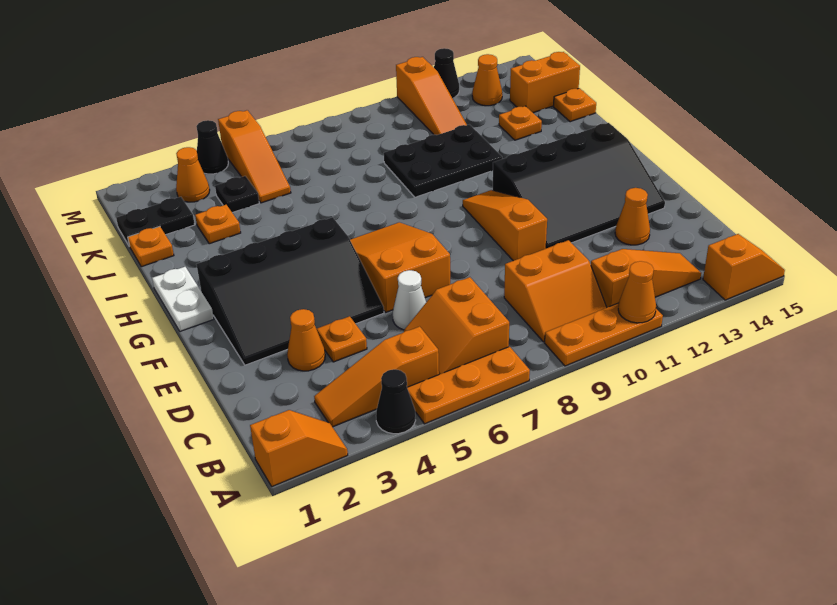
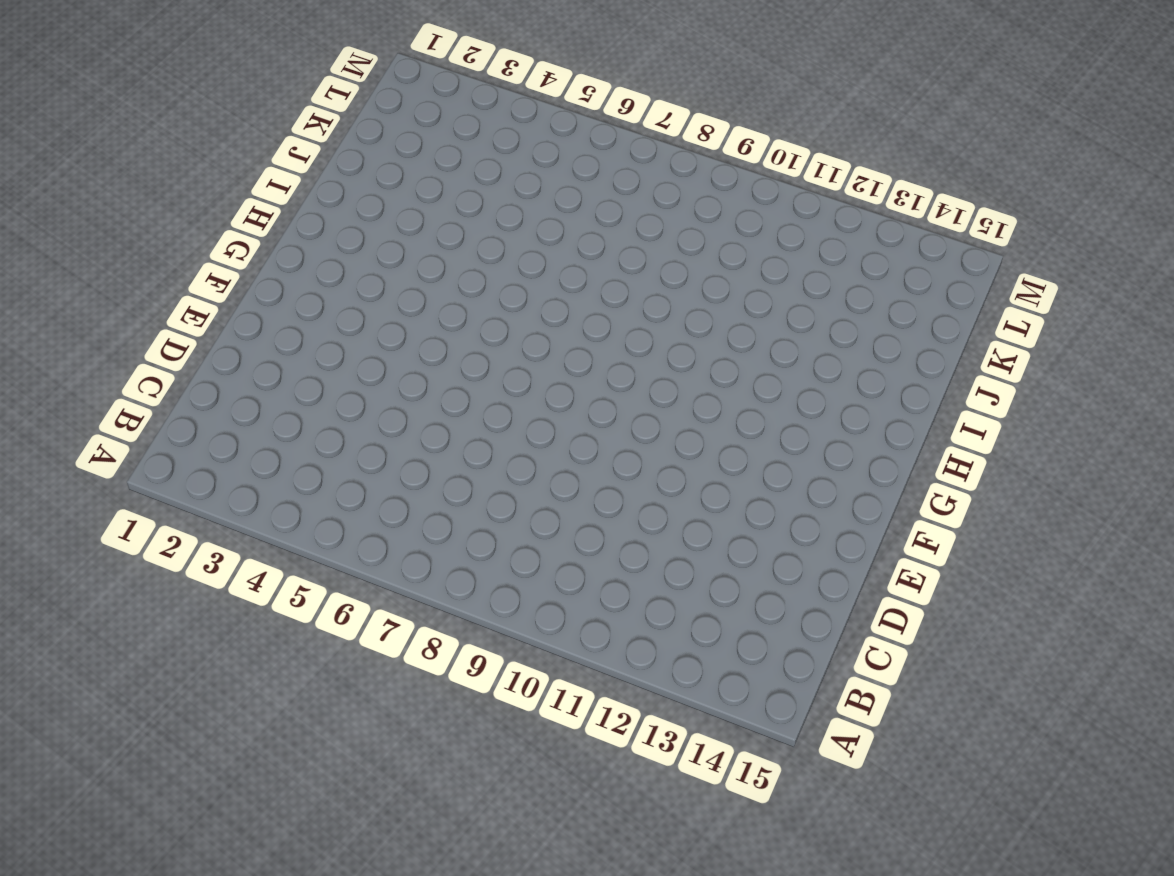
none -> orange slope A1:A2 level 1 top 1
none -> black cone A4 level 1
none -> orange plate A5:A7 level 1
none -> orange plate A9:A11 level 1

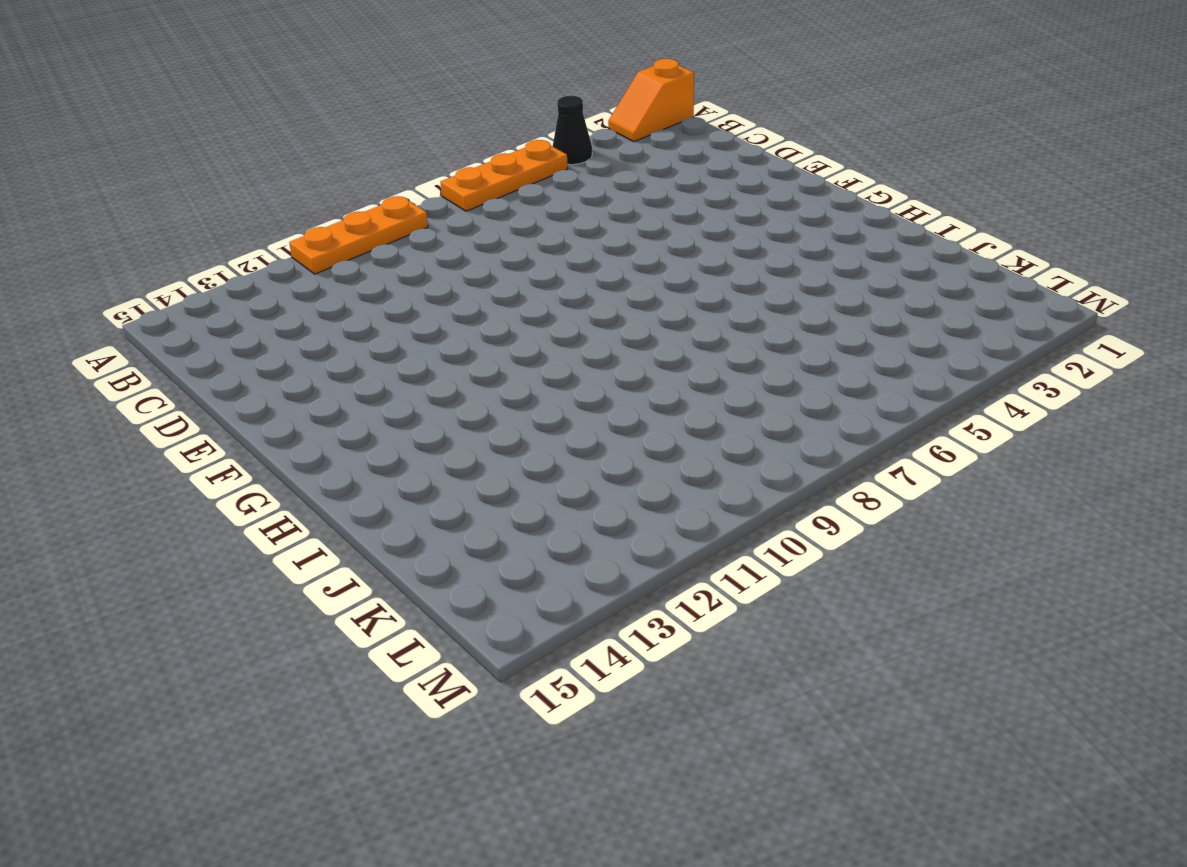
none -> orange slope A14:A15 level 1 top 14
none -> orange slope B3:B5 level 1 top 5
none -> orange slope B6:C7 level 1 top 7
none -> orange slope B9:C10 level 1 top C

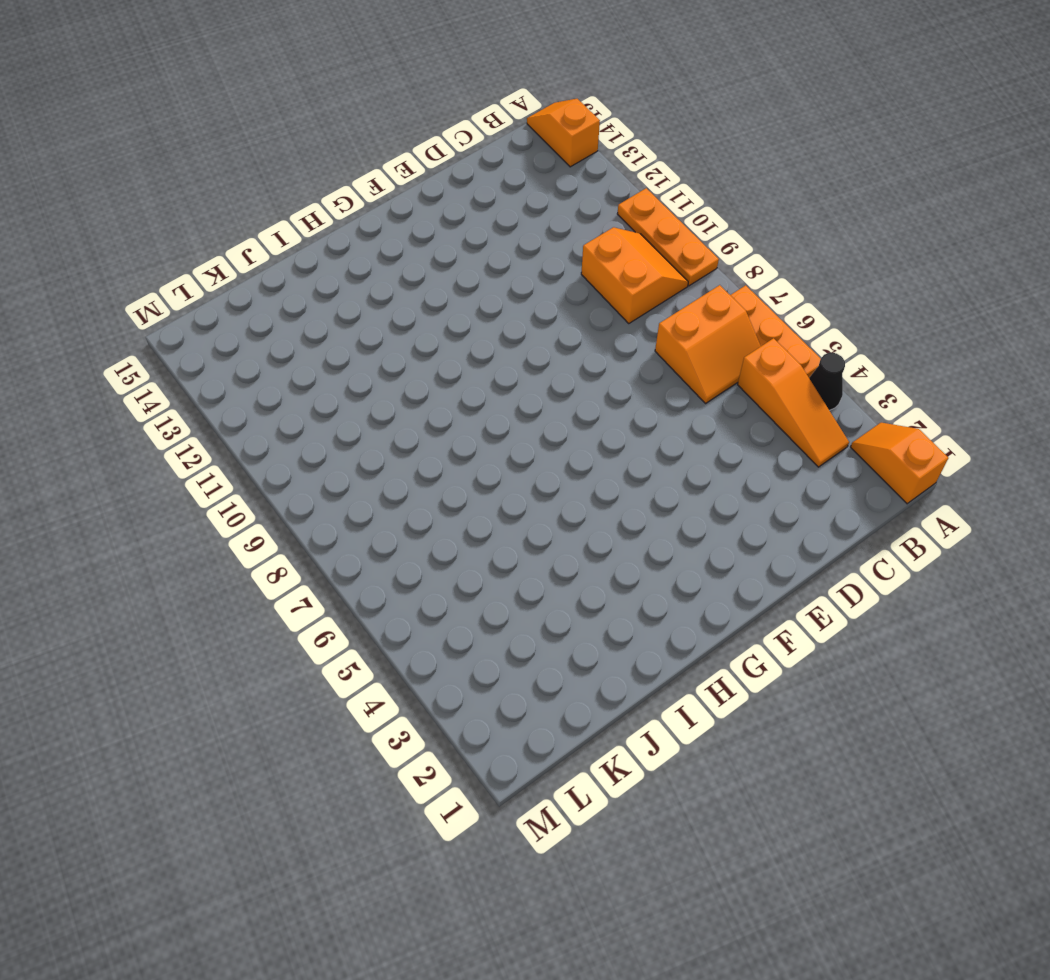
none -> orange slope B11:B13 level 1 top 11
none -> orange cone D3 level 1
none -> orange plate D4 level 1
none -> white cone D6 level 1

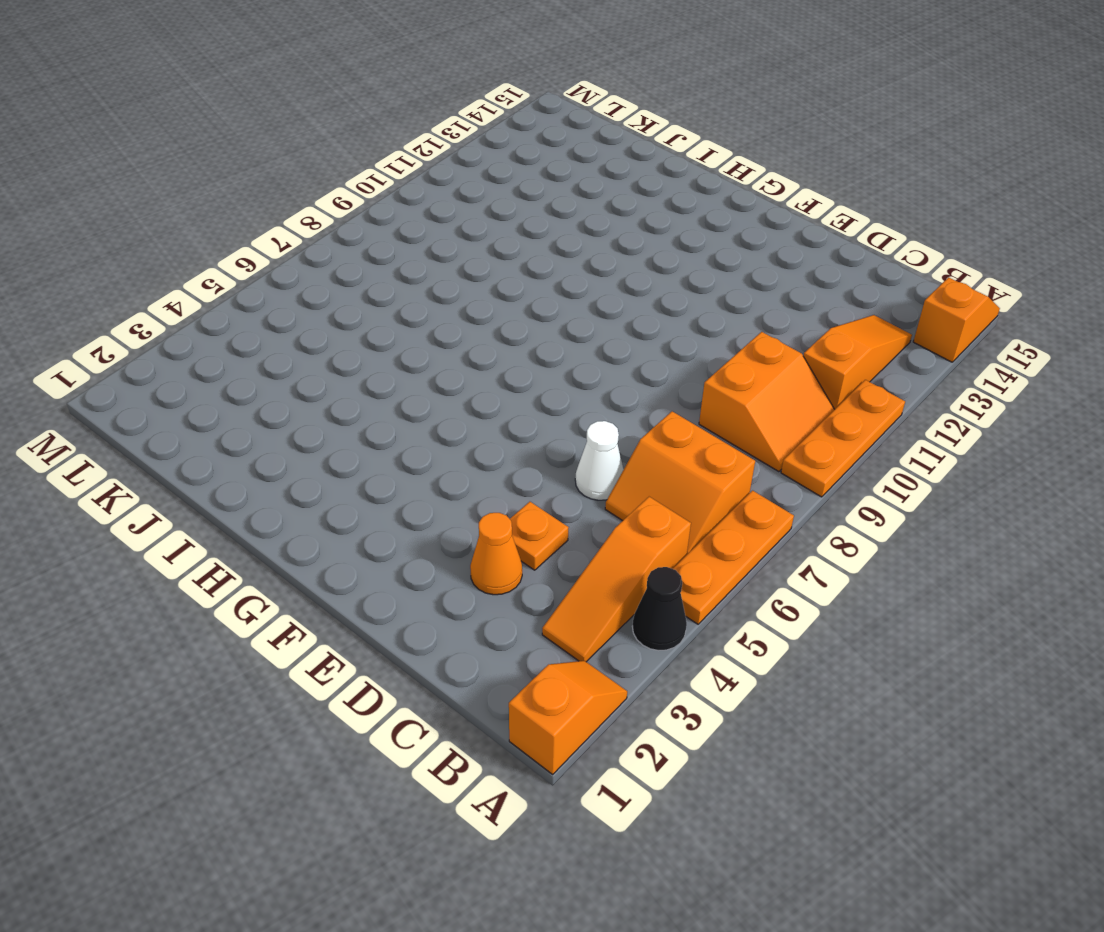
none -> orange cone D13 level 1
none -> black slope E2:G5 level 1 top G
none -> orange slope E6:G7 level 1 top E
none -> orange slope E10:G10 level 1 top E

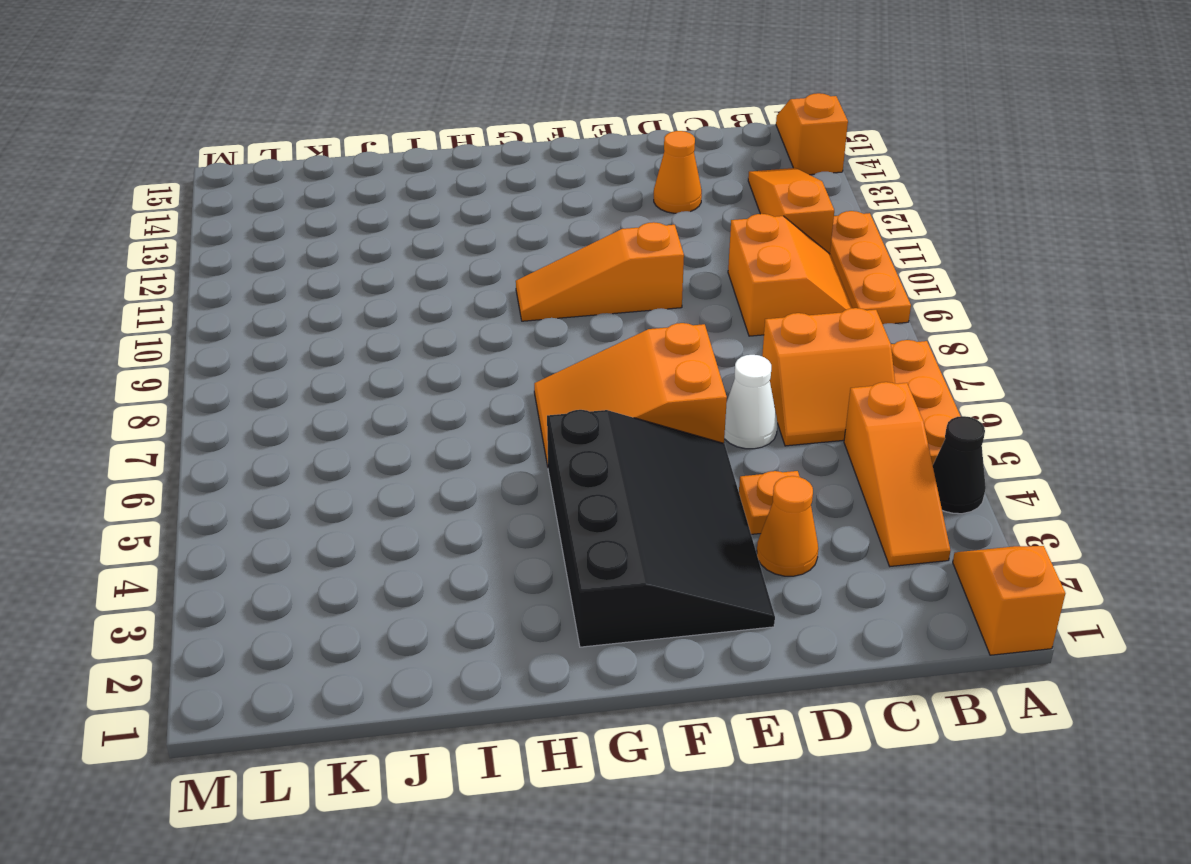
none -> black slope E11:G14 level 1 top G
none -> white plate G1:H1 level 1
none -> black plate I9:J11 level 1
none -> orange plate J1 level 1

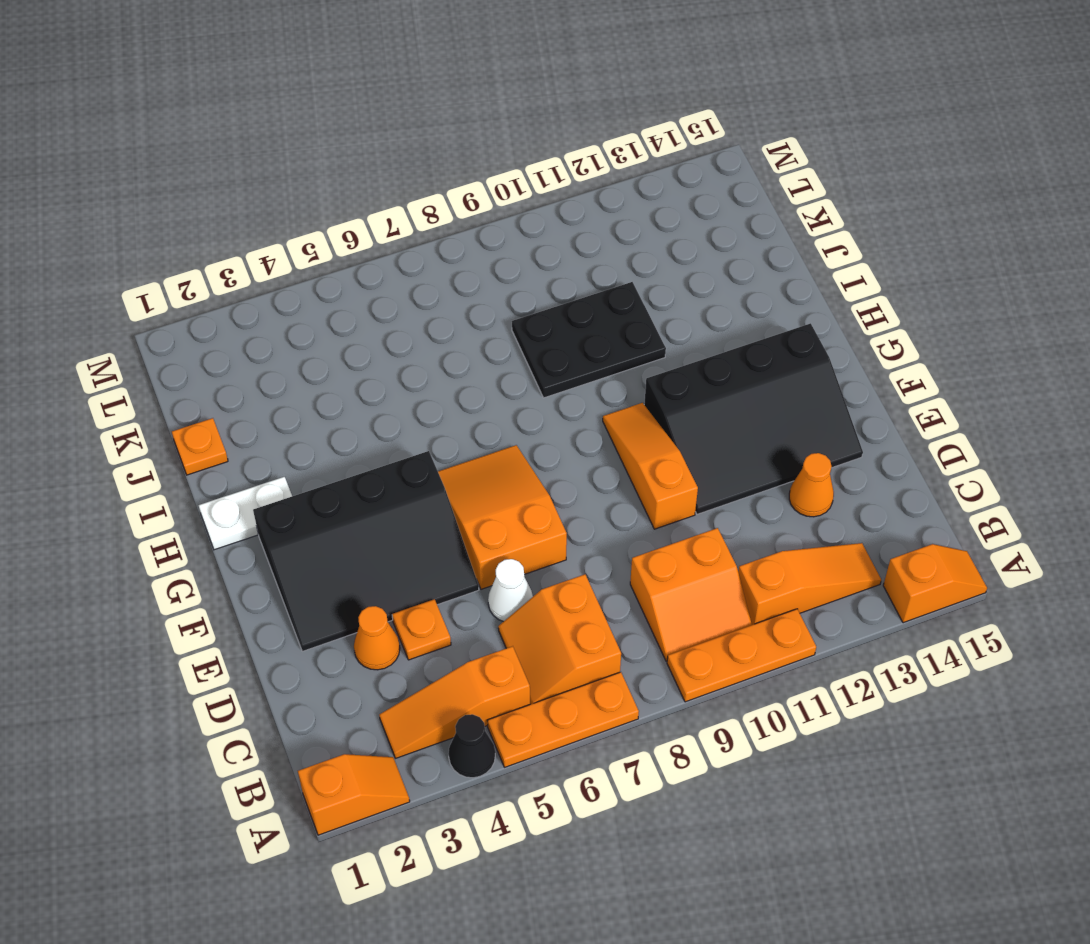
white plate H1:H2 level 1 -> white plate G1:H1 level 1
none -> orange plate J3 level 1
none -> orange plate J13 level 1
none -> orange plate J15 level 1
none -> black plate K1:K2 level 1

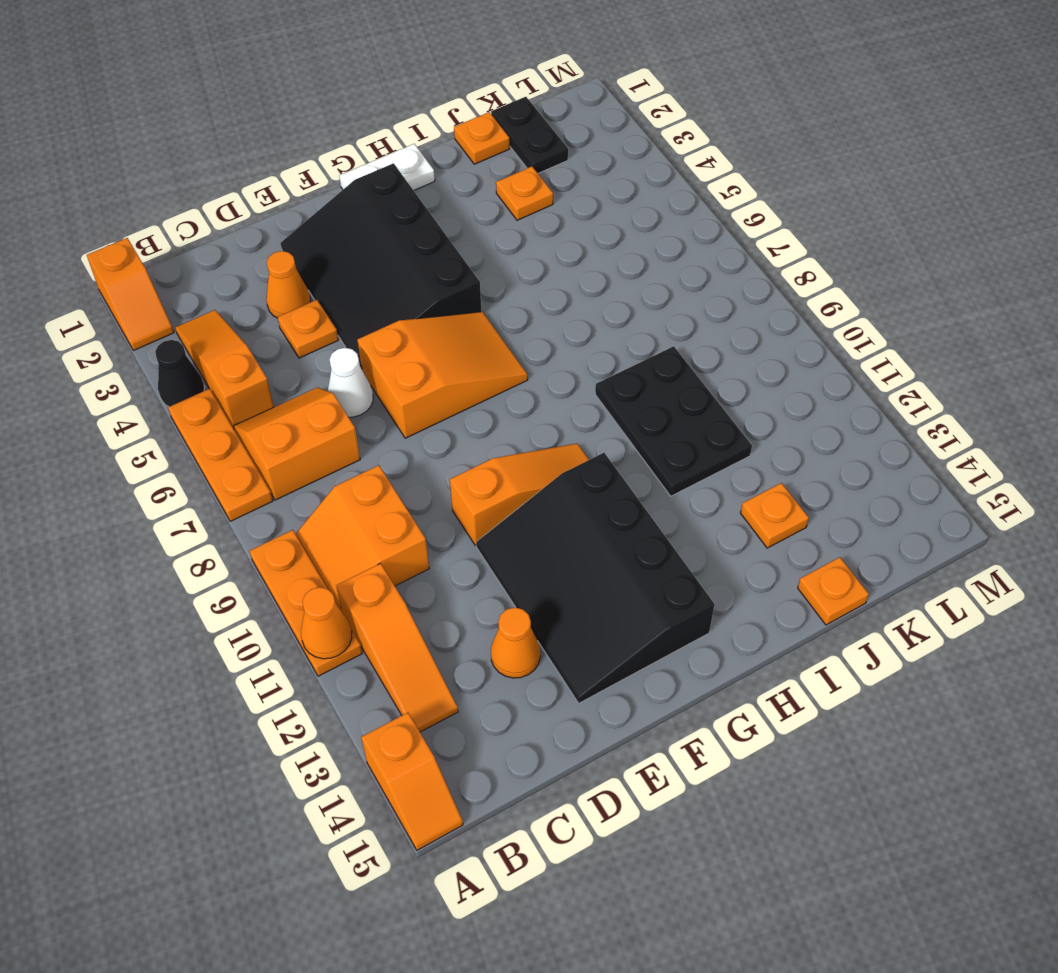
none -> black plate K4 level 1
none -> orange slope K5:M5 level 1 top M
none -> orange slope K11:M11 level 1 top M
none -> orange brick K14:K15 level 1

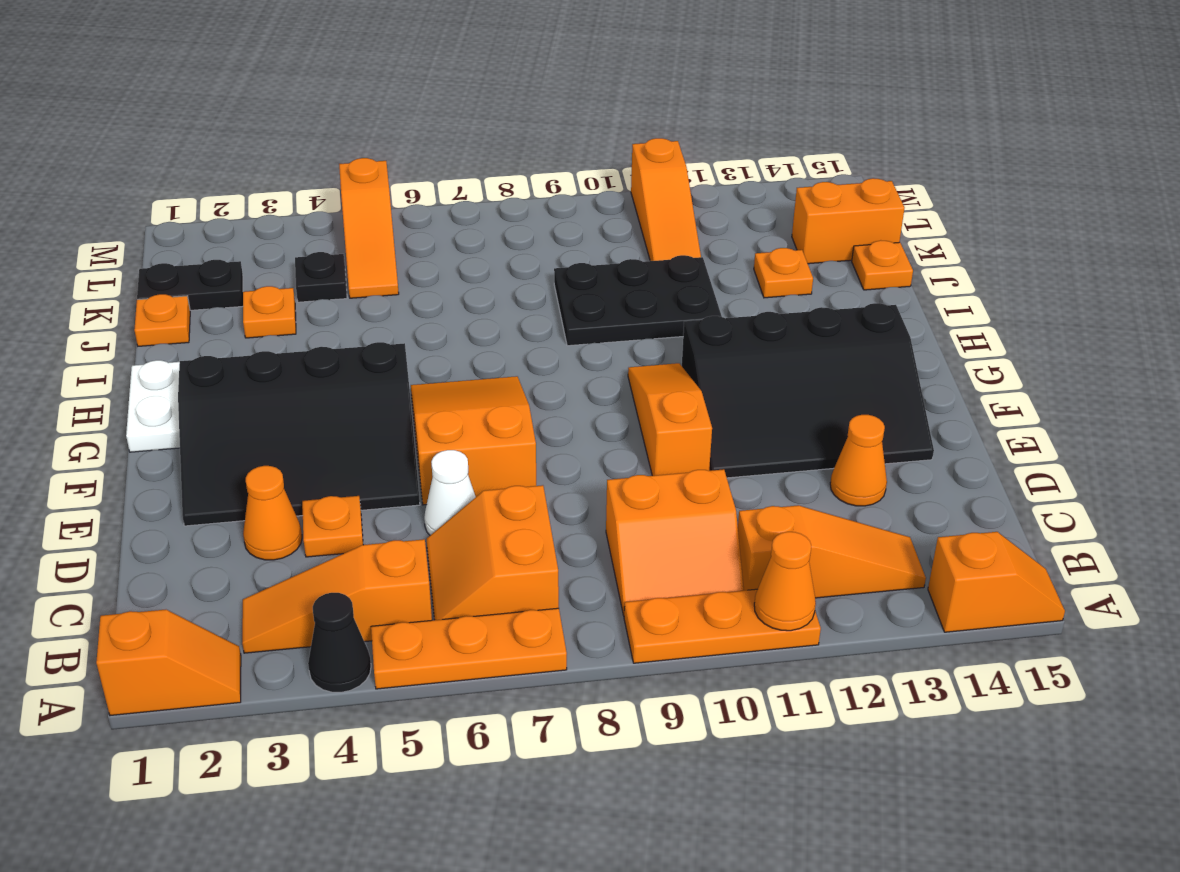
none -> orange cone L3 level 1
none -> orange cone L13 level 1
none -> black cone M4 level 1
none -> black cone M12 level 1

